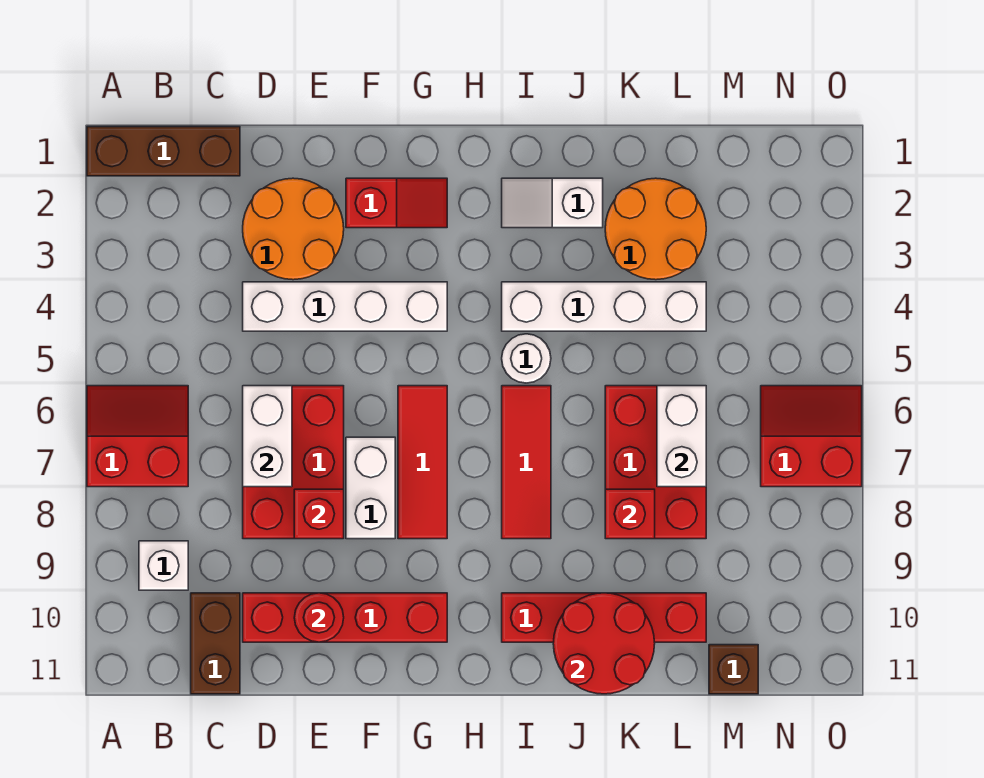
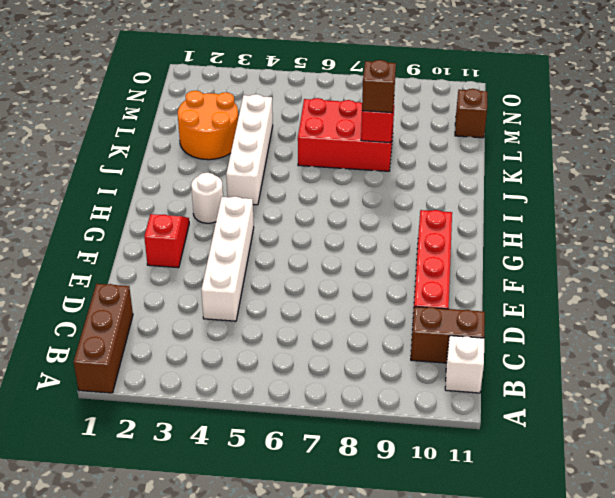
white brick B11 level 1 -> white brick B9 level 1
white round brick H3 level 1 -> white round brick I5 level 1
brown brick K8 level 3 -> none
none -> red slope A6:B7 level 1 top 7
none -> orange round brick D2:E3 level 1
none -> red brick D6:E8 level 1

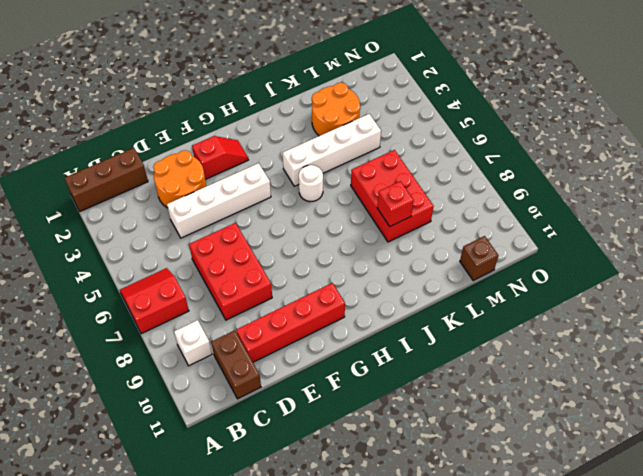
none -> white brick F7:F8 level 1
none -> red tile G6:G8 level 1
none -> white slope I2:J2 level 1 top J

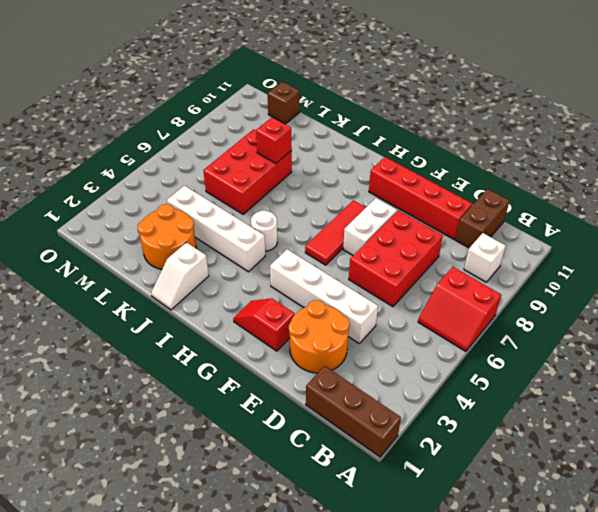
white slope J1:J2 level 1 top 2 -> white slope I2:J2 level 1 top J
none -> red tile I6:I8 level 1
none -> red brick I10:L10 level 1
none -> red slope N6:O7 level 1 top 7

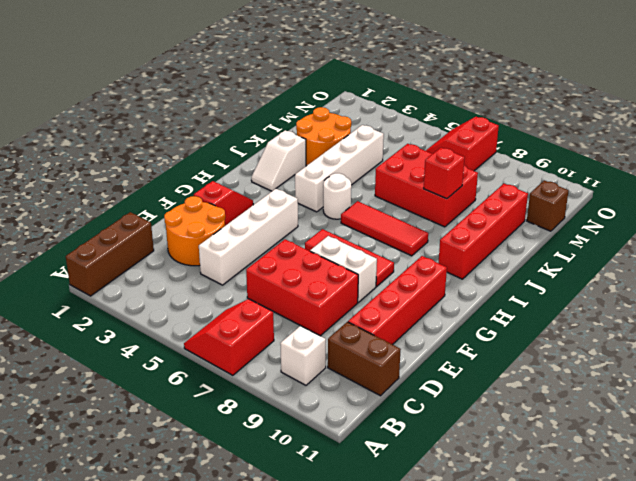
none -> white brick D6:D7 level 2
none -> red brick E8 level 2
none -> red round brick E10 level 2

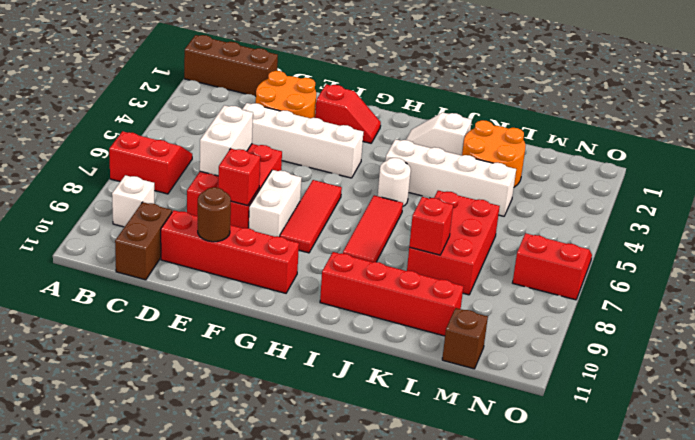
brown round brick E10 level 2 -> red round brick E10 level 2
none -> red round brick J10:K11 level 2
none -> white brick L6:L7 level 2

